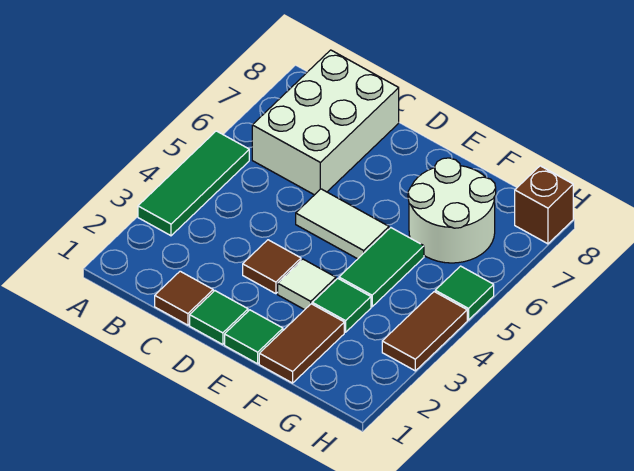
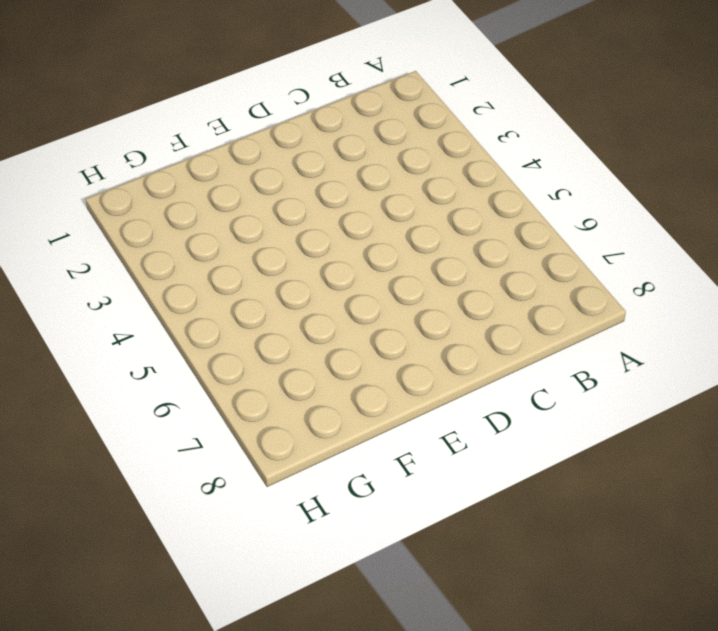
none -> green tile A3:A5 level 1
none -> white brick B6:C8 level 1
none -> brown tile C1 level 1

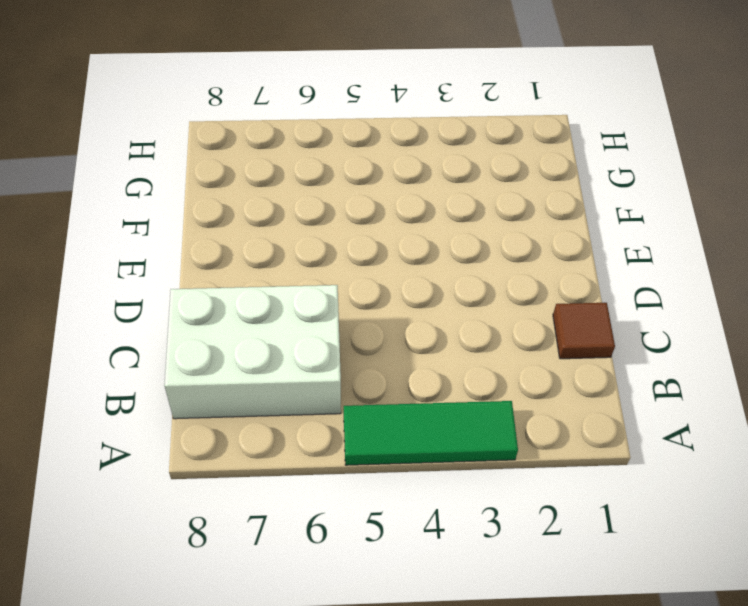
none -> green tile D1 level 1
none -> brown tile D3 level 1
none -> white tile D5:E5 level 1

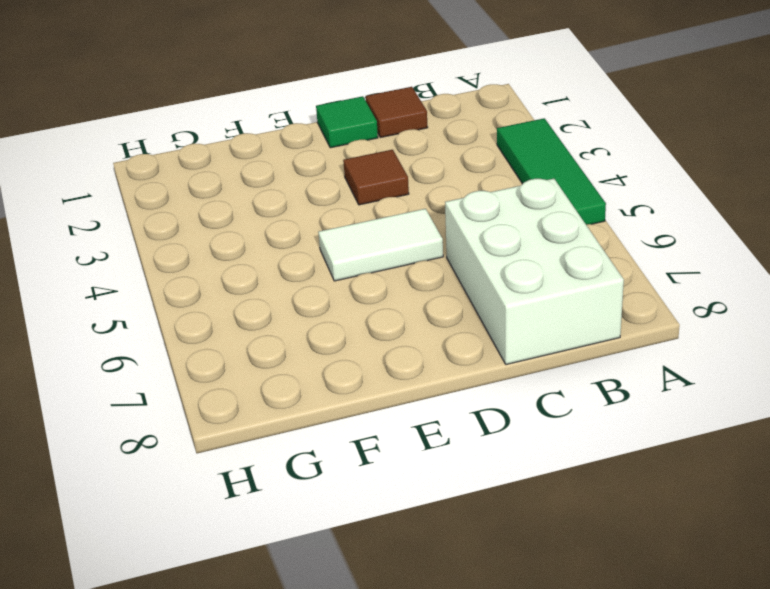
none -> green tile E1 level 1
none -> white tile E3 level 1
none -> brown tile F1:F2 level 1

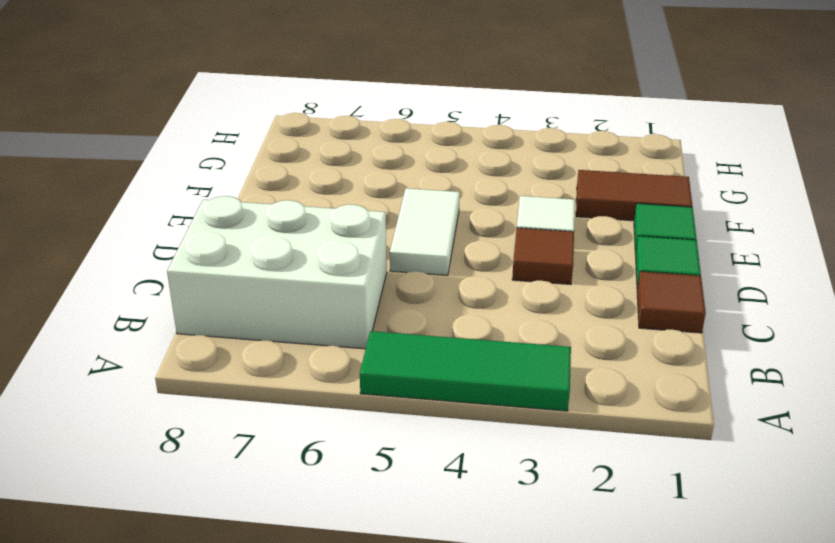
none -> green tile F3 level 1
none -> green tile F4:F5 level 1
none -> white round brick F6:G7 level 1

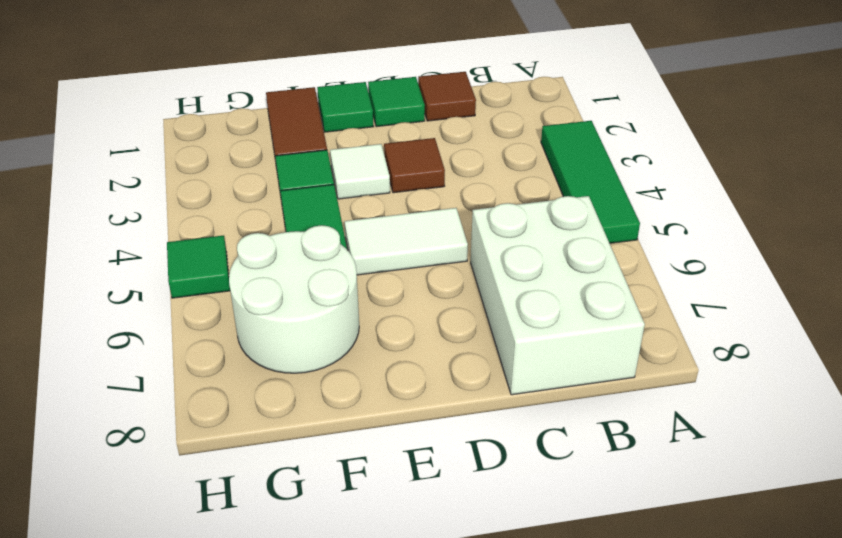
none -> brown tile H3:H4 level 1
none -> brown brick H8 level 1

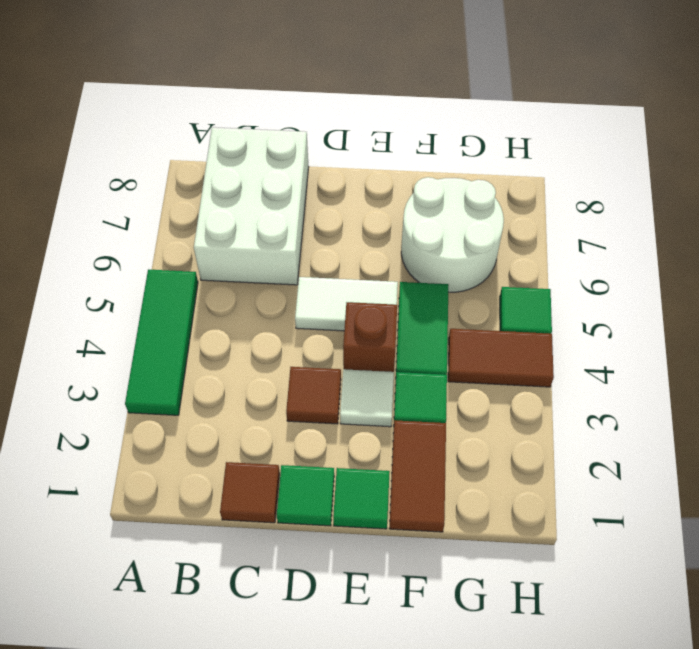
brown brick E4 level 1 -> brown brick H8 level 1
brown tile G4:H4 level 1 -> brown tile H3:H4 level 1

